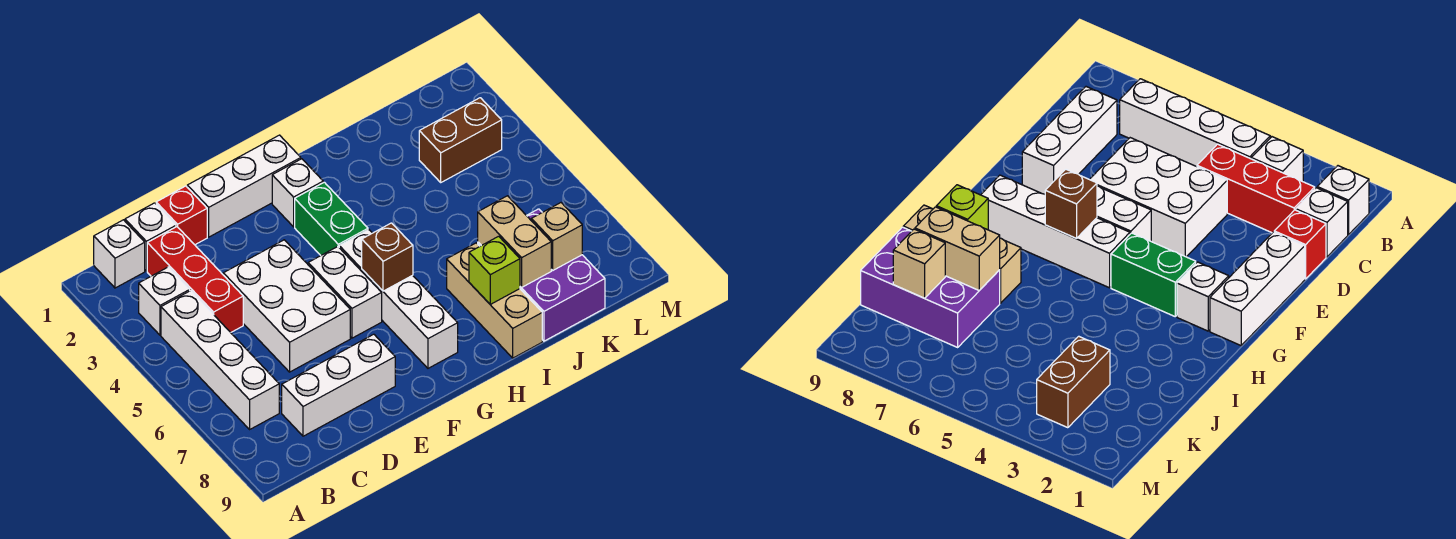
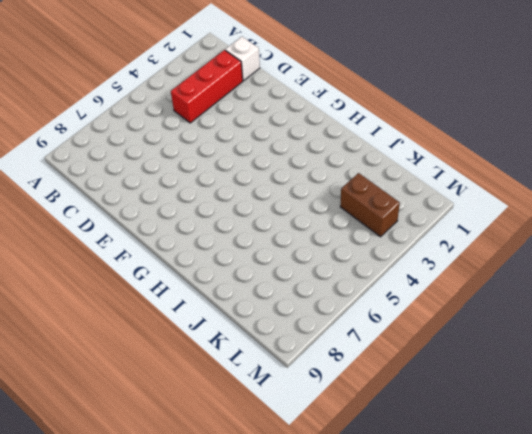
none -> white brick B1 level 1
none -> white brick B3 level 1
none -> white brick B4:B7 level 1

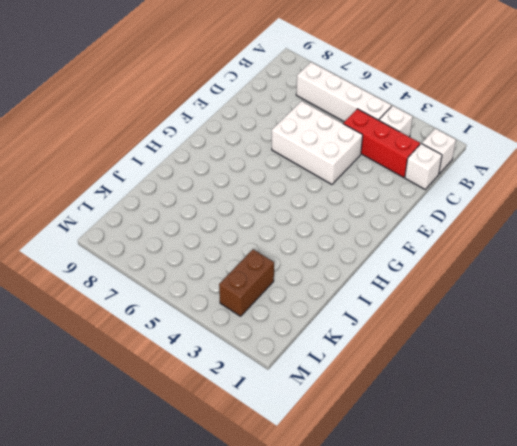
none -> white brick C8:E8 level 1
none -> red brick D1 level 1
none -> white brick E1:G1 level 1

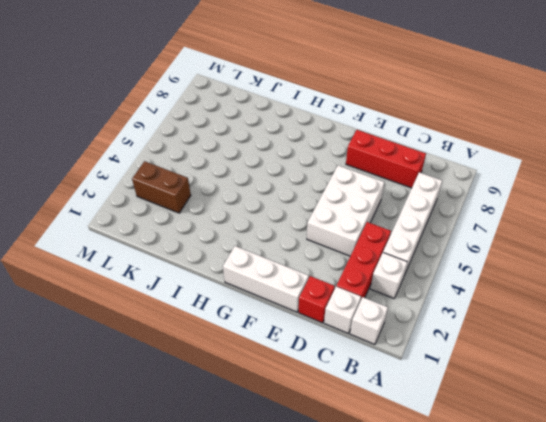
red brick C8:E8 level 1 -> white brick C8:E8 level 1
none -> white brick F5:F6 level 1
none -> white brick G2 level 1
none -> green brick G3:G4 level 1

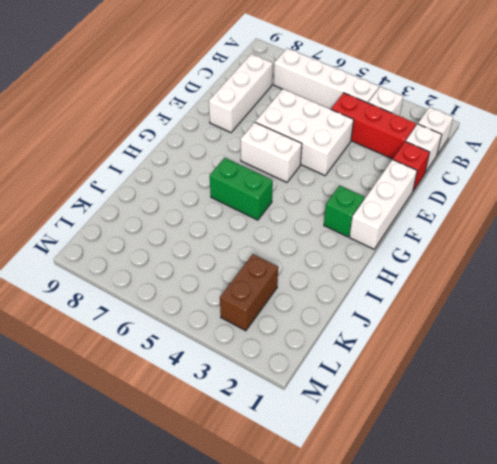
green brick G2 level 1 -> white brick G2 level 1
green brick H5:H6 level 1 -> green brick G3:G4 level 1
none -> white brick G5:G8 level 1
none -> tan brick I7:I9 level 1
none -> purple brick J7:K9 level 1

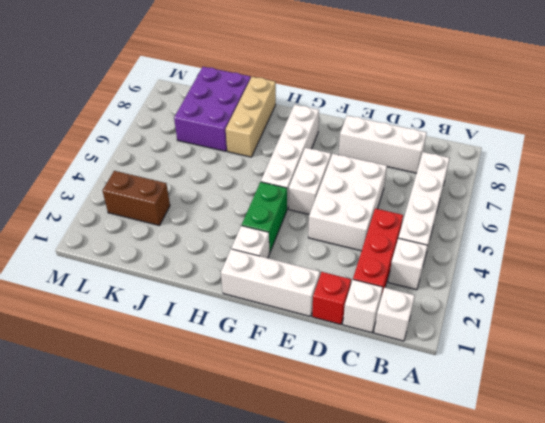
none -> brown brick G6 level 2
none -> lime brick I8 level 2
none -> tan brick J7:J8 level 2

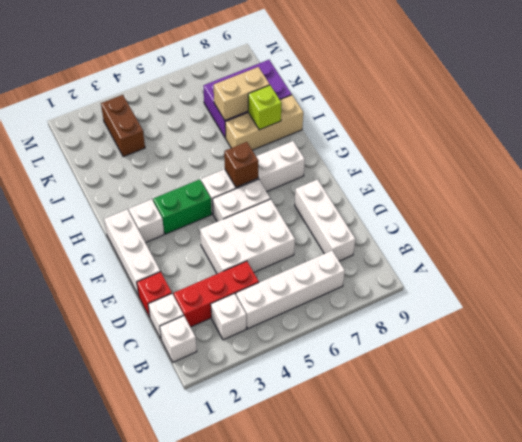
none -> tan brick K8 level 2

